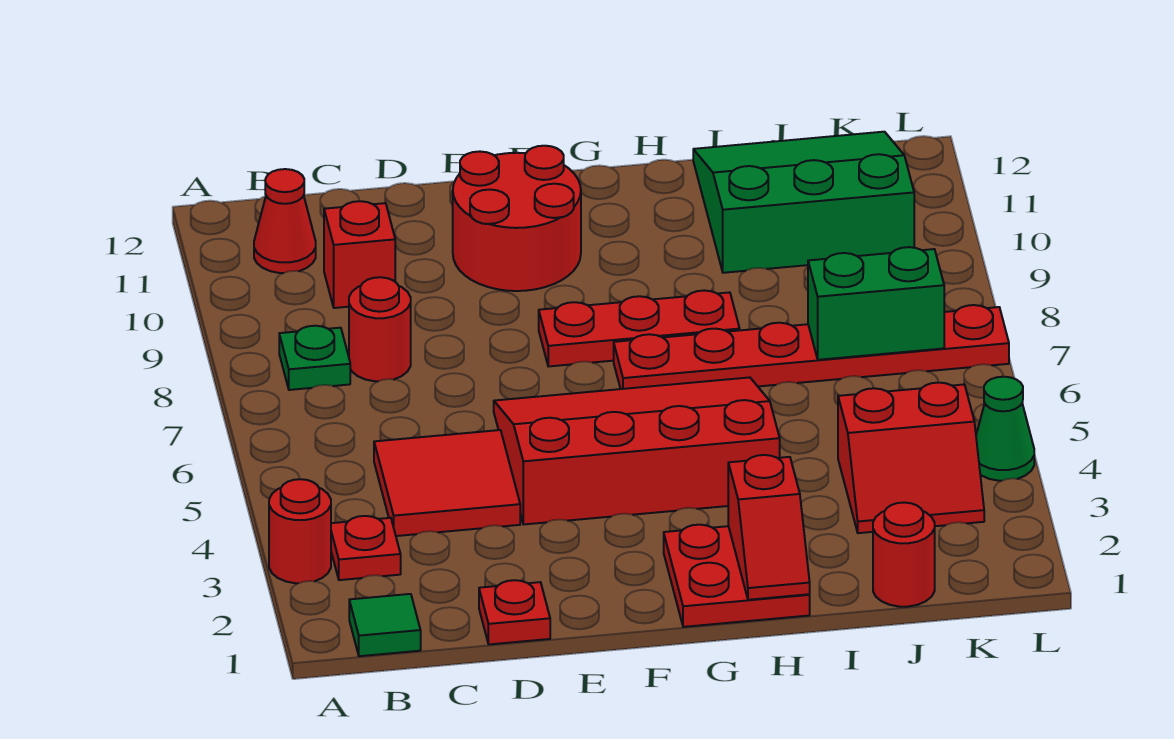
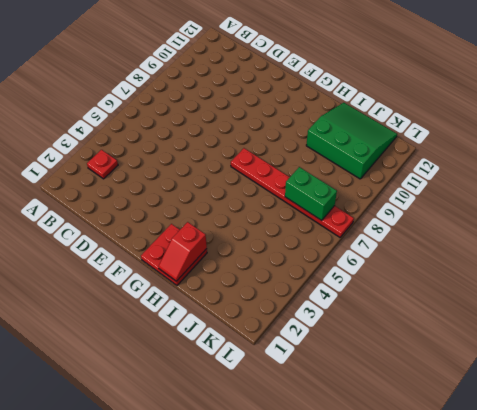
none -> red round brick A3 level 1
none -> green tile B1 level 1
none -> green plate B8 level 1

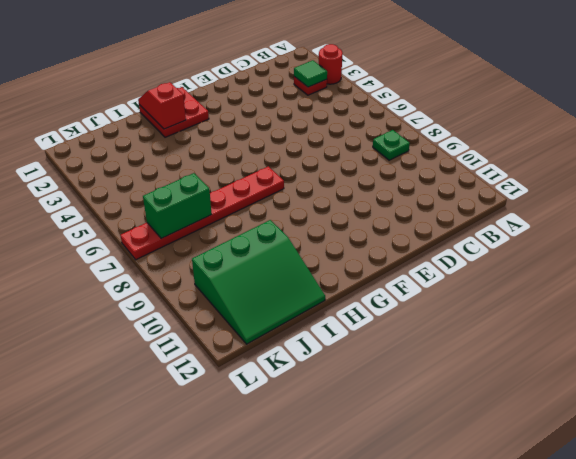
green tile B3 level 2 -> green tile B1 level 1
none -> red cone B11 level 1
none -> red tile C4:D5 level 1
none -> red round brick C8 level 1

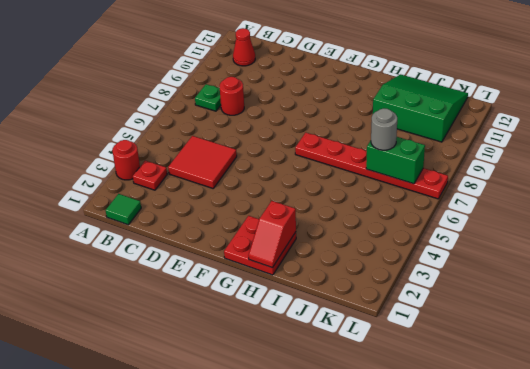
grey round brick J7 level 3 -> none
none -> red brick C10 level 1
none -> red plate D1 level 1
none -> red slope E4:H6 level 1 top 4

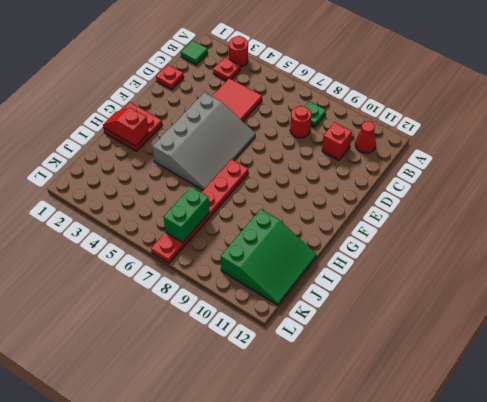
grey slope E4:H6 level 1 top 4 -> red slope E4:H6 level 1 top 4
none -> red round brick E10:F11 level 1
none -> red plate F8:H8 level 1
none -> red round brick J1 level 1

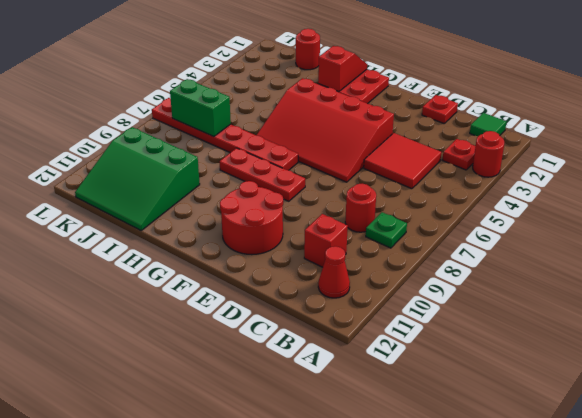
none -> red slope J3:K4 level 1 top 4
none -> green cone L4 level 1

